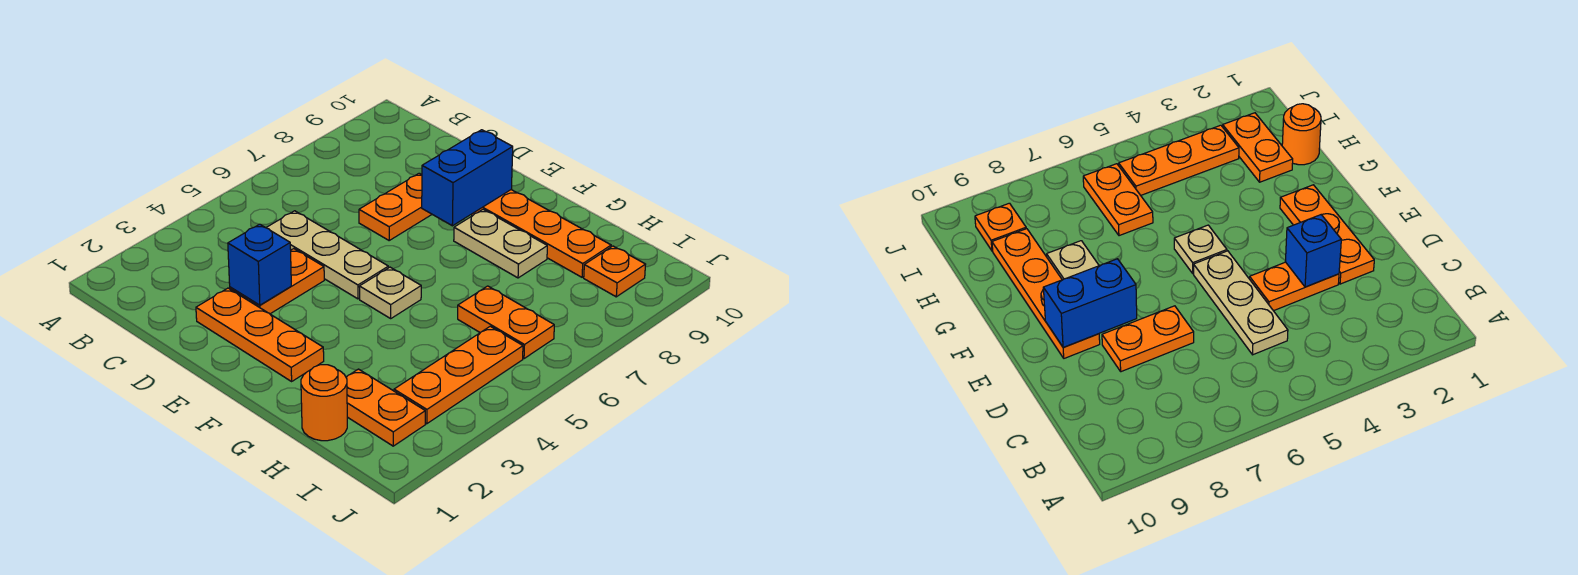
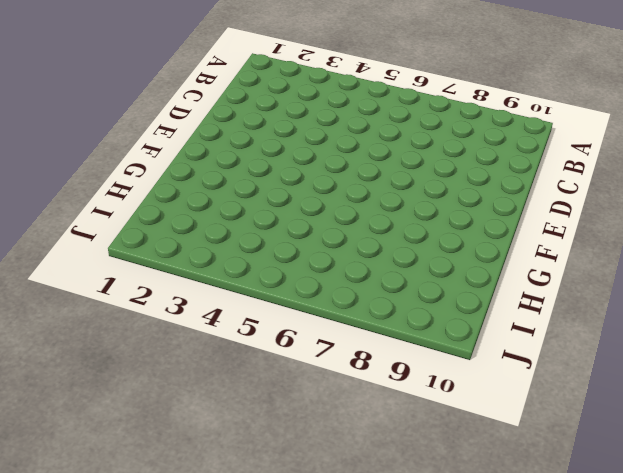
none -> tan plate C5:E5 level 1
none -> orange plate D2:F2 level 1
none -> orange plate D3:D4 level 1

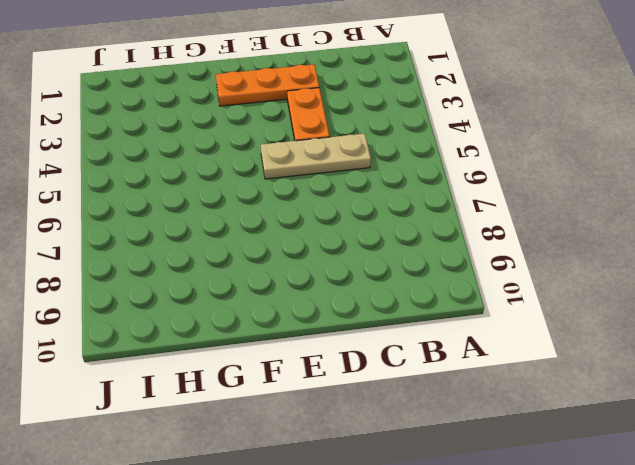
none -> orange plate D7:D8 level 1
none -> orange plate E9:H9 level 1
none -> tan plate F5 level 1

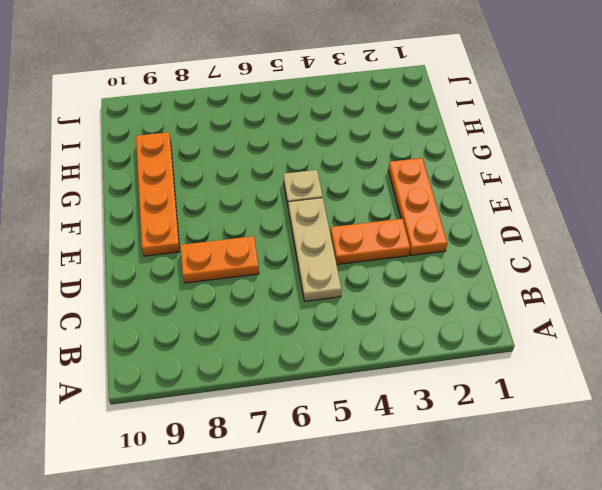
none -> tan plate F8:G8 level 1
none -> orange round brick H1 level 1
none -> orange plate H2:I2 level 1

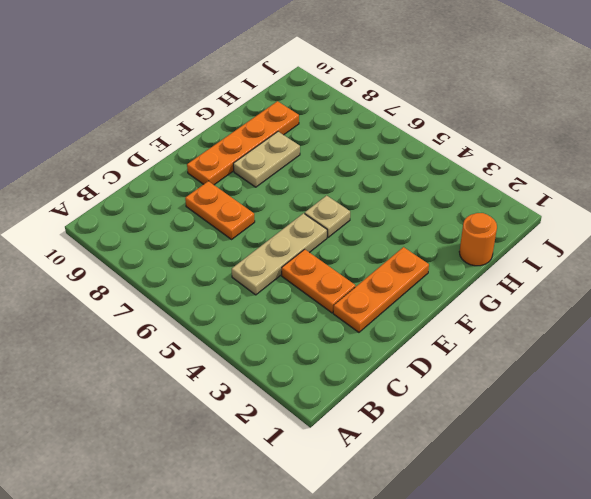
none -> orange plate H2:I2 level 1
none -> orange plate H6:I6 level 1
none -> orange plate I3:I5 level 1

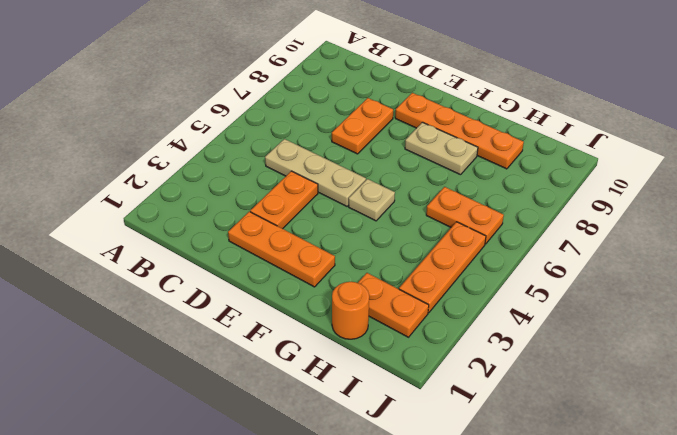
none -> orange plate I9 level 1
none -> blue brick D3 level 2
none -> blue brick E8:E9 level 2

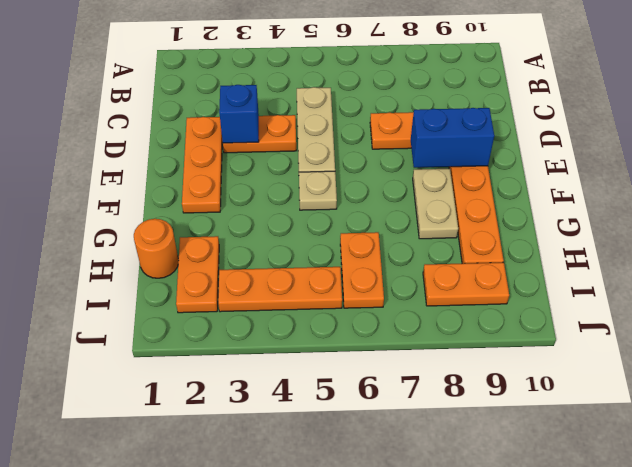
orange plate I8:I9 level 1 -> orange plate I9 level 1

